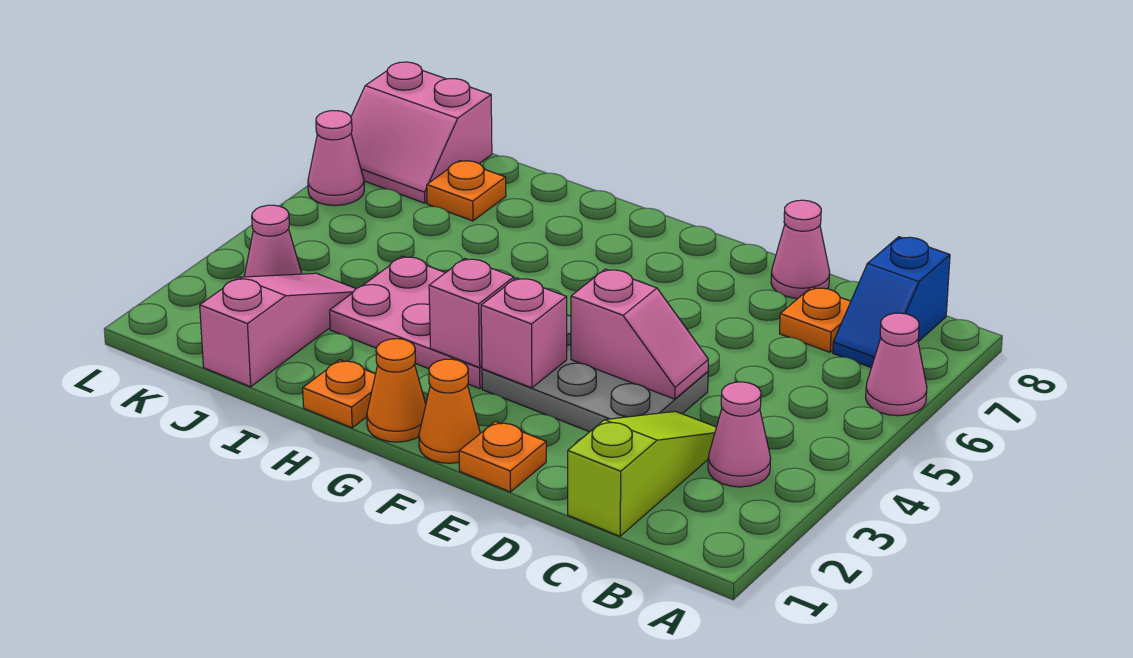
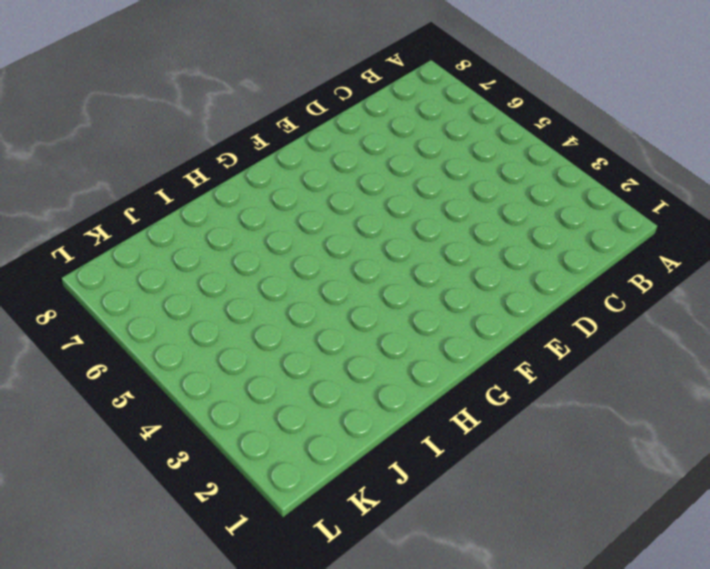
none -> pink cone A6 level 1
none -> pink cone B3 level 1
none -> blue slope B7:B8 level 1 top 8

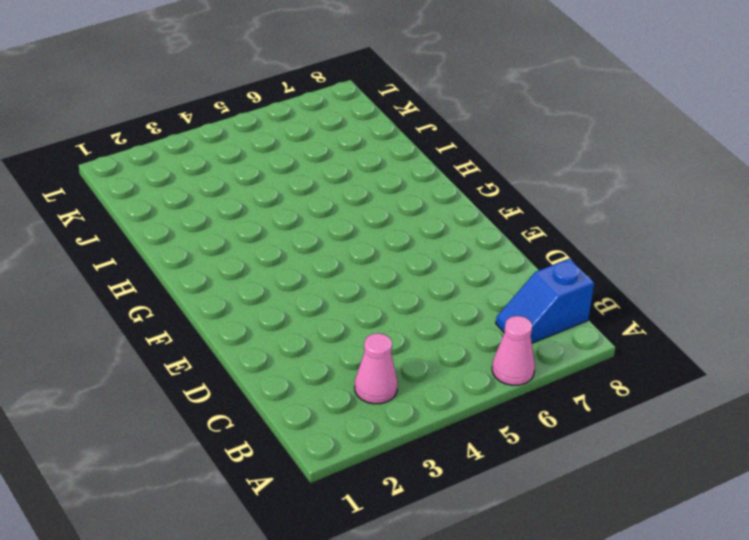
none -> lime slope C1:C3 level 1 top 1
none -> orange plate C7 level 1
none -> grey plate D3:F4 level 1

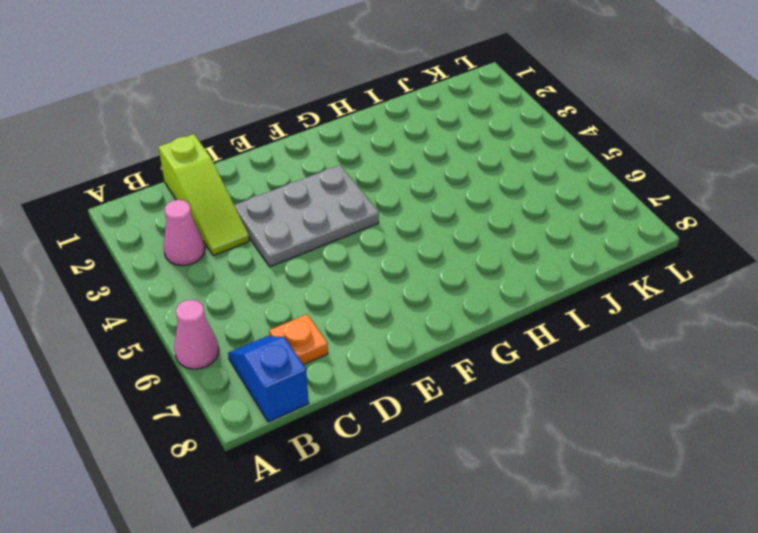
none -> pink cone D8 level 1
none -> orange plate E1 level 1
none -> orange cone F1 level 1

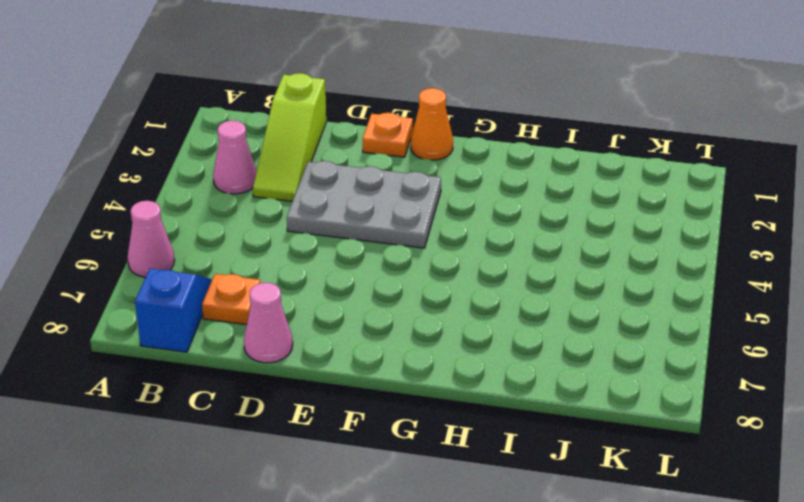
none -> orange cone G1 level 1
none -> pink plate G3:I4 level 1
none -> orange plate H1 level 1

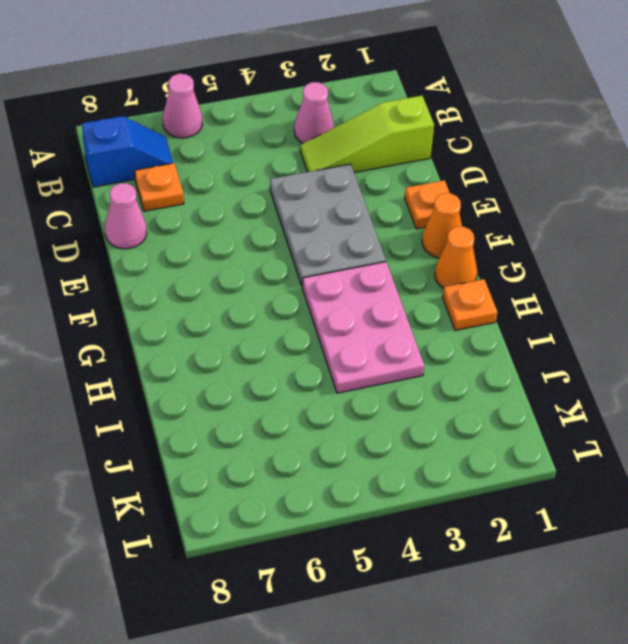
none -> pink slope J1:J3 level 1 top 1
none -> orange plate J7 level 1
none -> pink cone K3 level 1

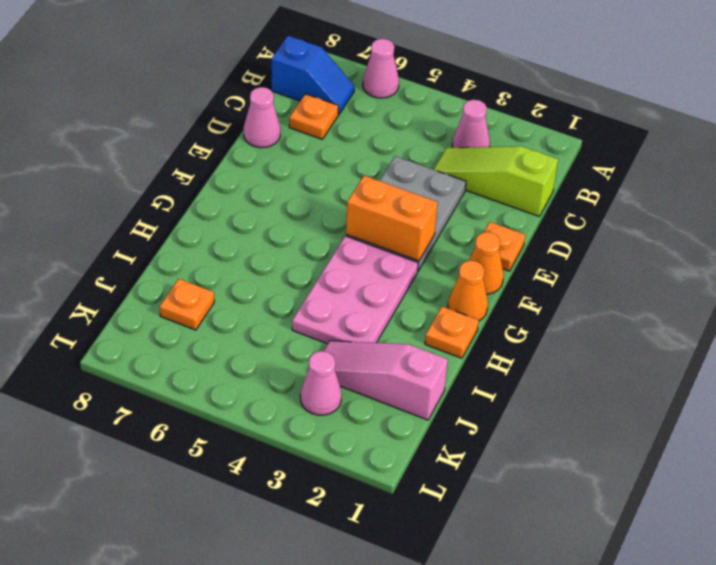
orange brick F3:F4 level 2 -> pink brick F3 level 2
none -> pink slope K7:L8 level 1 top 8
none -> pink cone L6 level 1
none -> pink slope D4:E4 level 2 top E

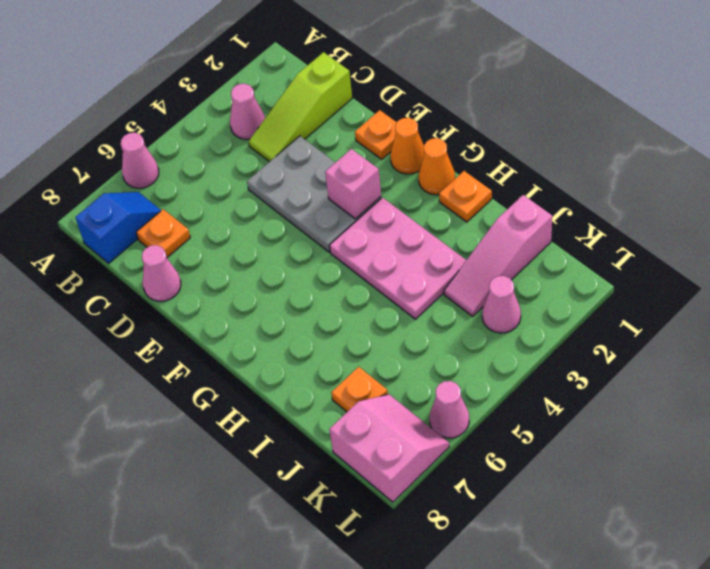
none -> pink slope D4:E4 level 2 top E
none -> pink brick G3 level 2

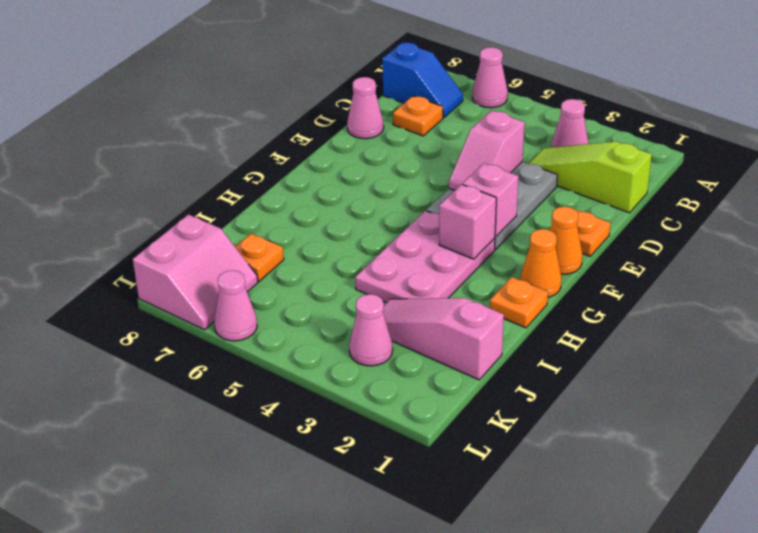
pink slope D4:E4 level 2 top D -> pink slope D4:E4 level 2 top E

